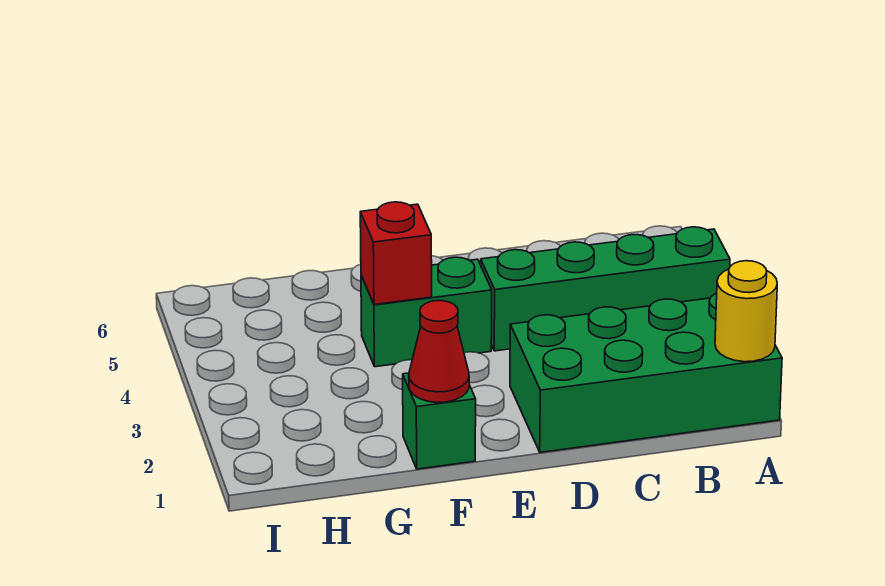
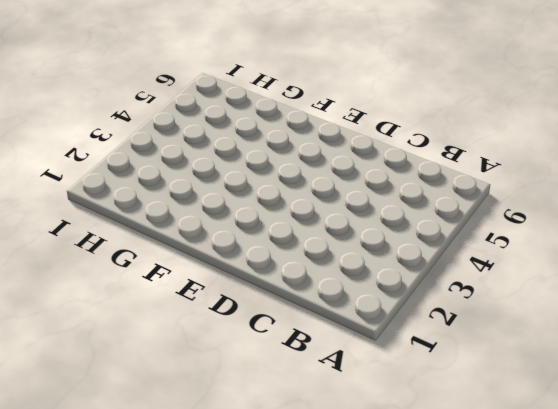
none -> green brick A1:D2 level 1
none -> green brick A4:D4 level 1

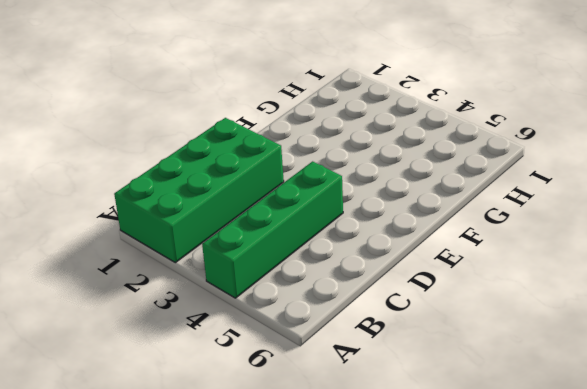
none -> green brick E4:F4 level 1
none -> green brick F1 level 1

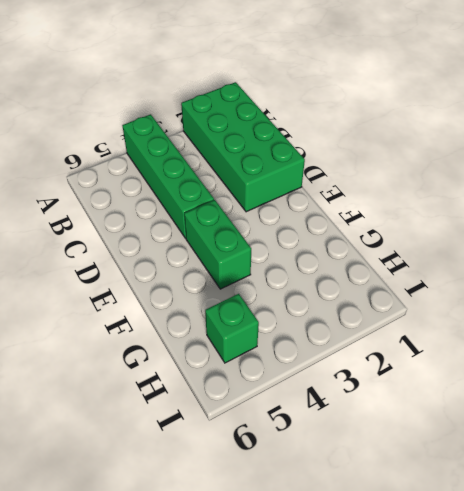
green brick H5 level 1 -> green brick F1 level 1
none -> yellow round brick A1 level 2
none -> red cone F1 level 2

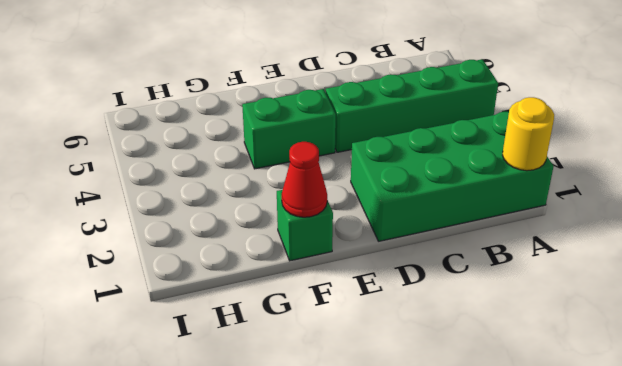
none -> red brick F4 level 2

